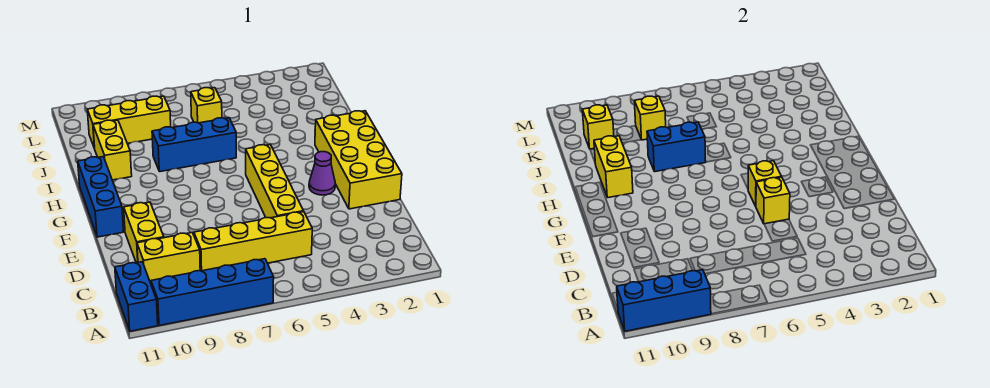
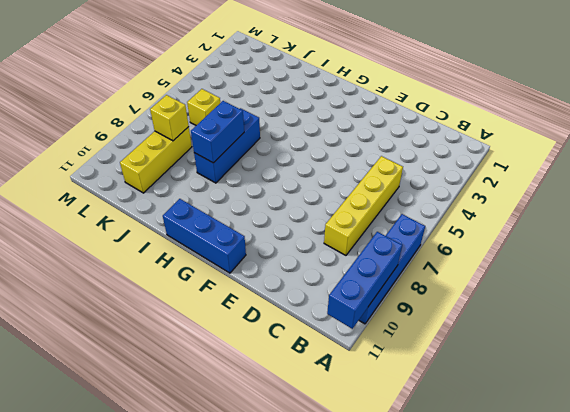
none -> blue brick A11:B11 level 1
none -> yellow brick C9:C10 level 1
none -> yellow brick D5:G5 level 1

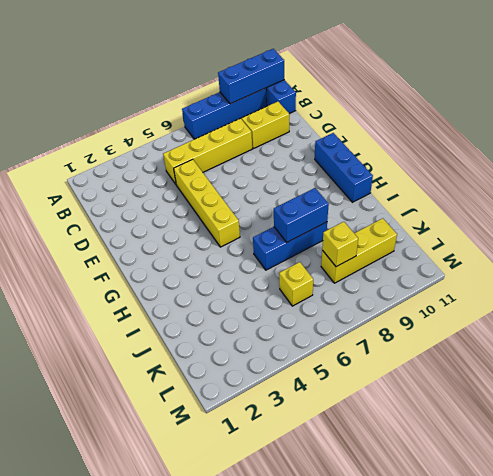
none -> yellow brick D10:E10 level 1
none -> yellow brick E1:H2 level 1
none -> purple cone F3 level 1

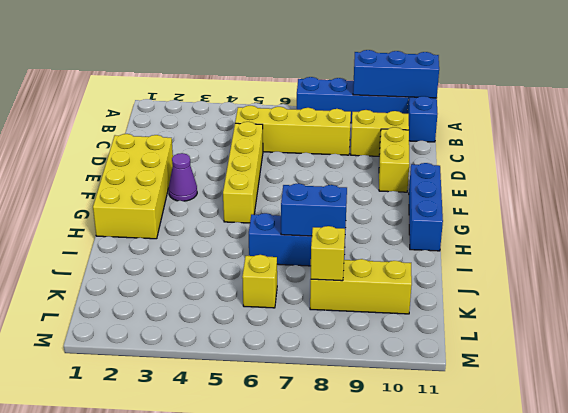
none -> yellow brick I10:J10 level 1
none -> yellow brick E5 level 2
none -> yellow brick F5 level 2

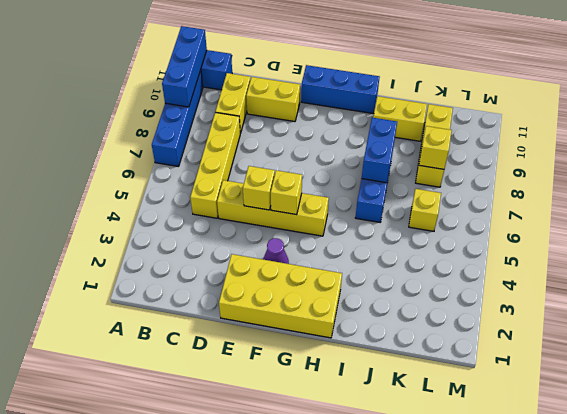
none -> yellow brick H10:I10 level 2
none -> yellow brick K10 level 2

